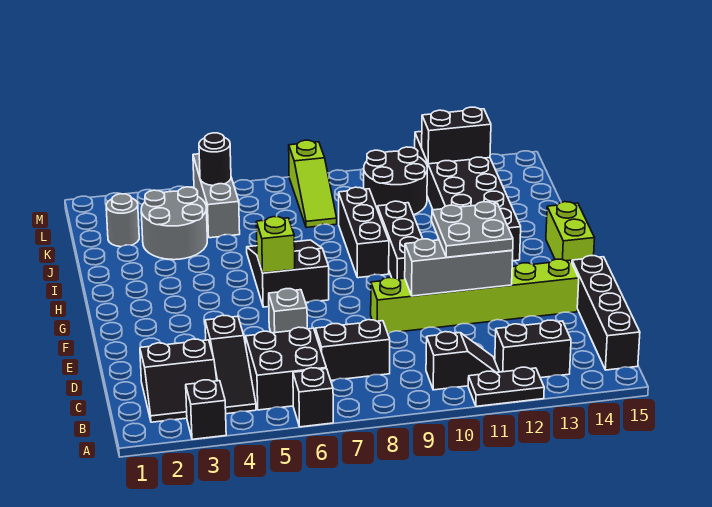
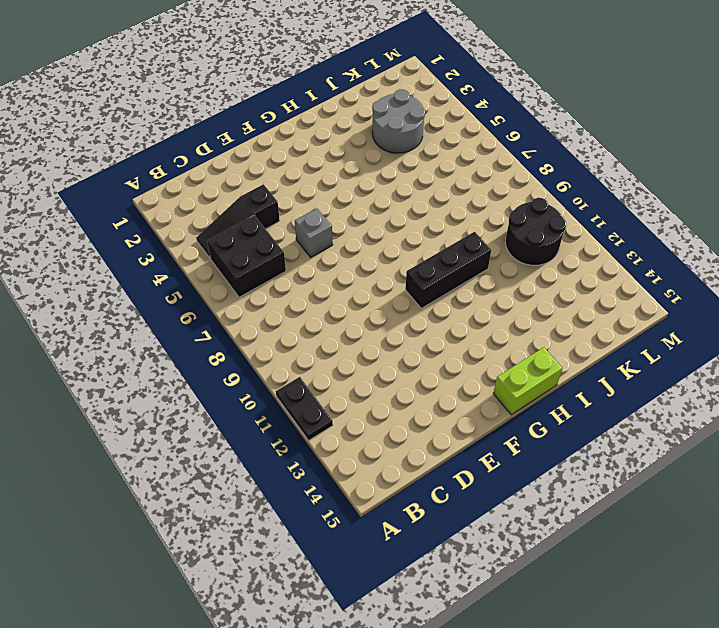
none -> black brick A3 level 1
none -> black brick A6 level 1
none -> black slope B2:C3 level 1 top C

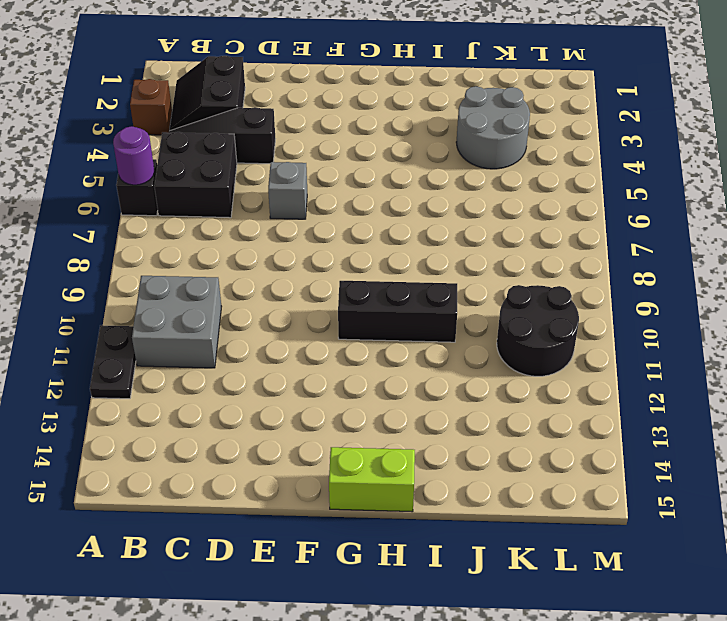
brown brick A3 level 1 -> black brick A3 level 1
purple round brick A6 level 2 -> none
grey brick B10:C11 level 1 -> black slope B10:B11 level 1 top 10
none -> black brick B12:B13 level 1
none -> black brick B15:E15 level 1
none -> black brick C7:C8 level 1

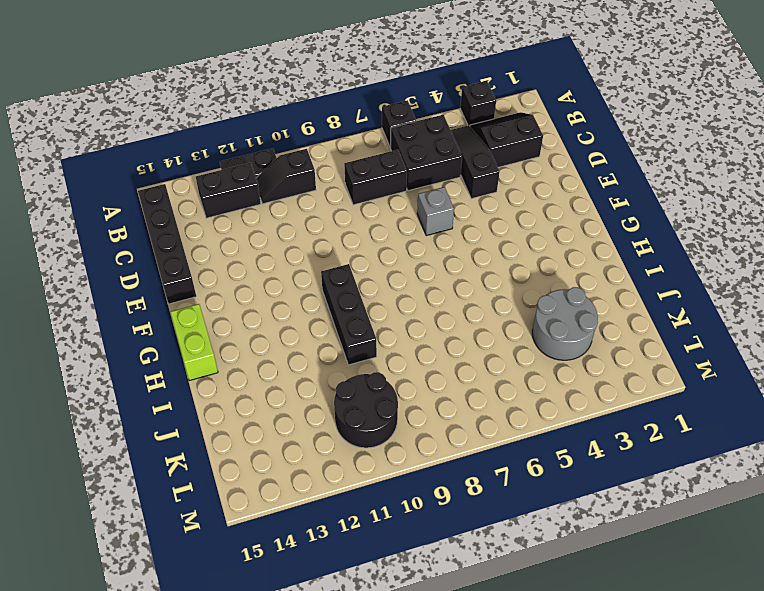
none -> lime brick E9:E14 level 1
none -> black slope G6:I7 level 1 top G
none -> black brick H9:J9 level 1

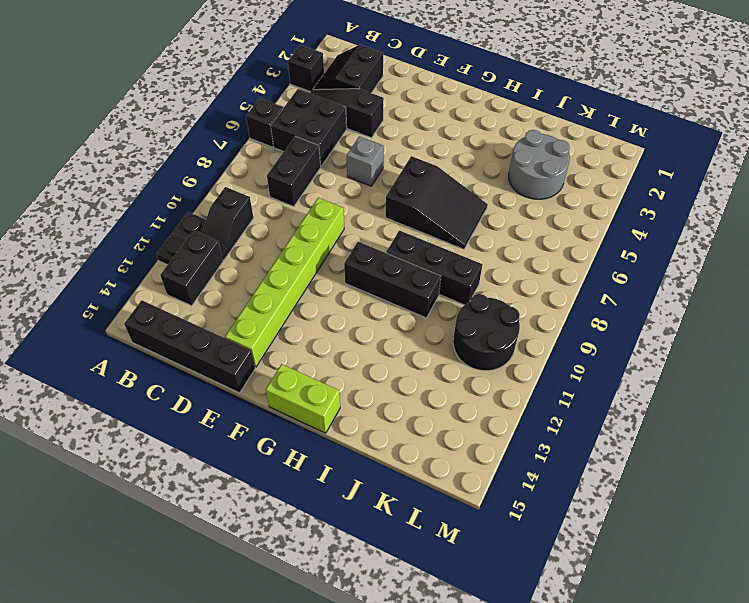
none -> black brick H12:M13 level 1
none -> grey round brick K2 level 1
none -> grey brick K5:M5 level 1

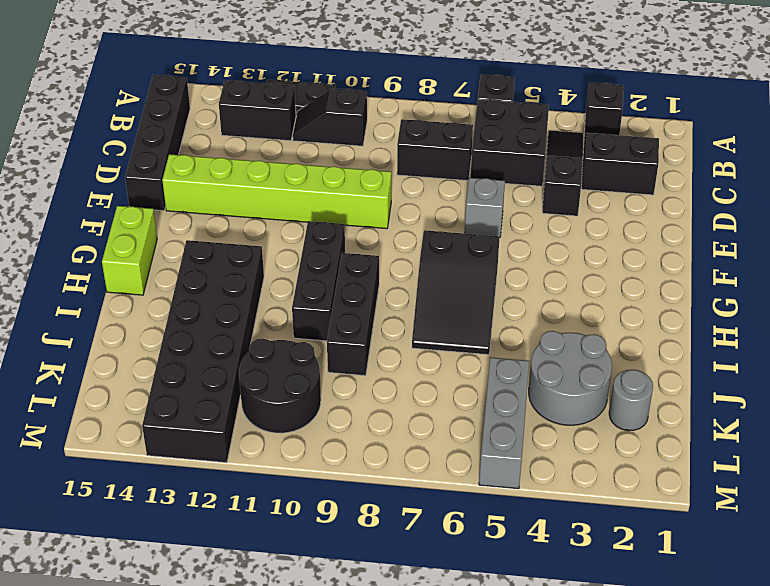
none -> lime slope K8:M8 level 1 top M
none -> grey brick E10:E12 level 2
none -> lime brick G6 level 2

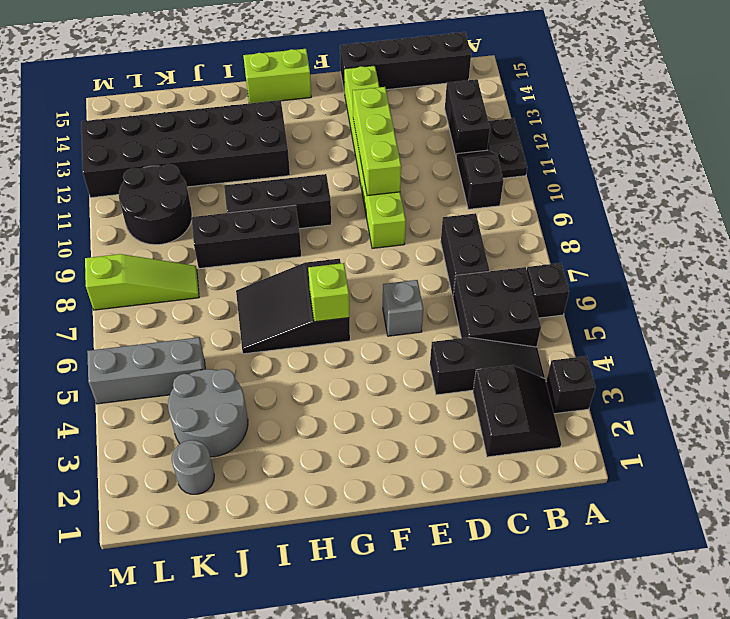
lime brick E10:E12 level 2 -> grey brick E10:E12 level 2
none -> black round brick L5 level 2
none -> black brick L12:L13 level 2
none -> grey plate E11:F12 level 3

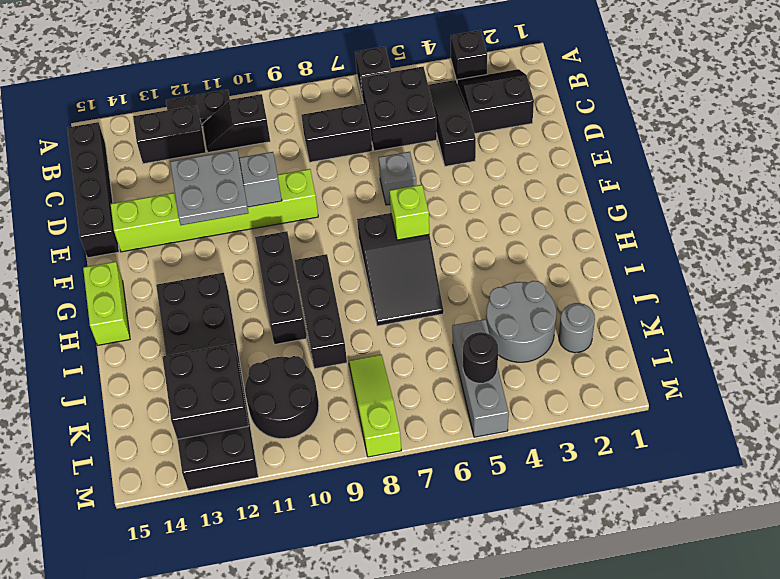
black brick K12:L13 level 2 -> black brick L12:L13 level 2

